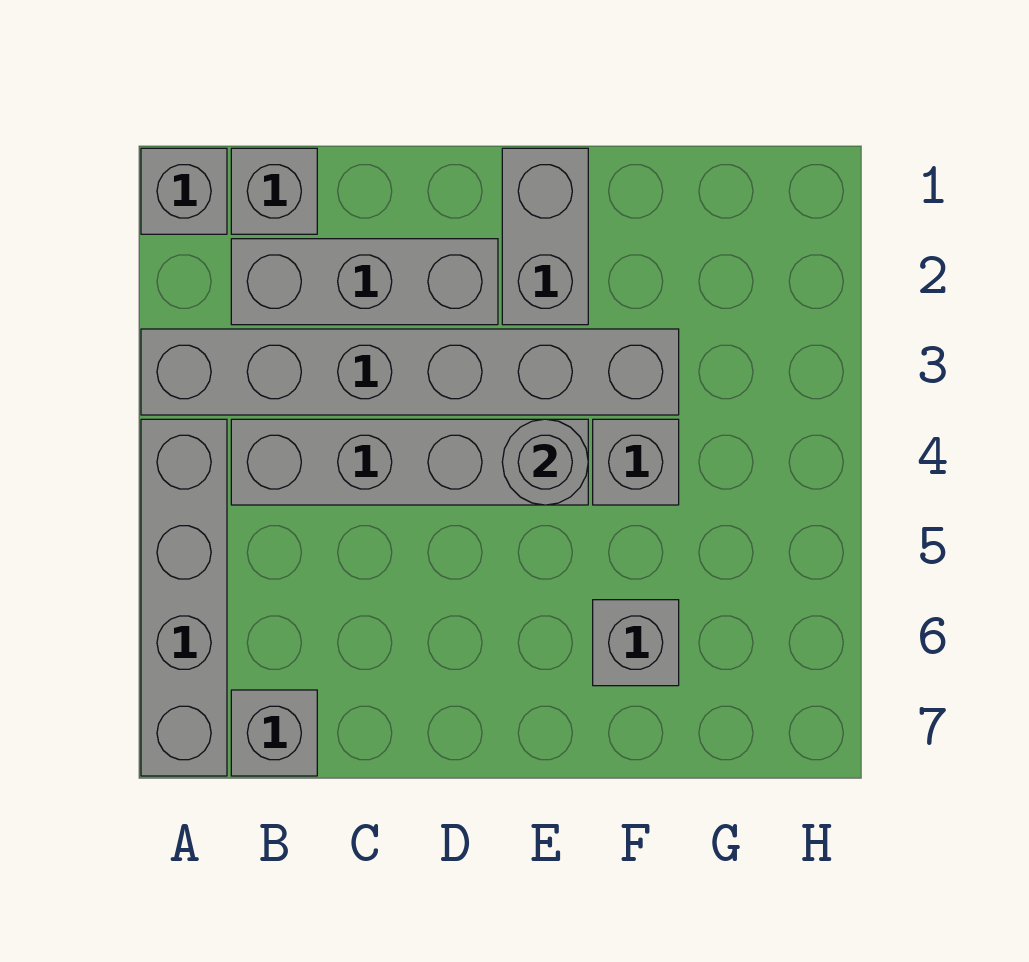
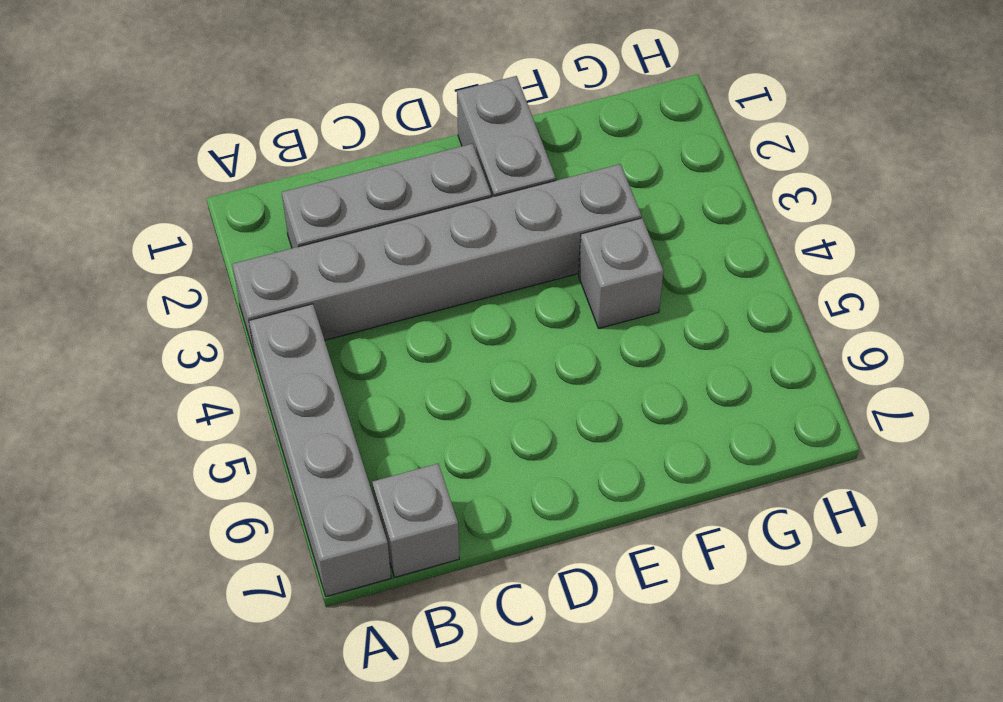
none -> grey brick A1 level 1
none -> grey brick B1 level 1

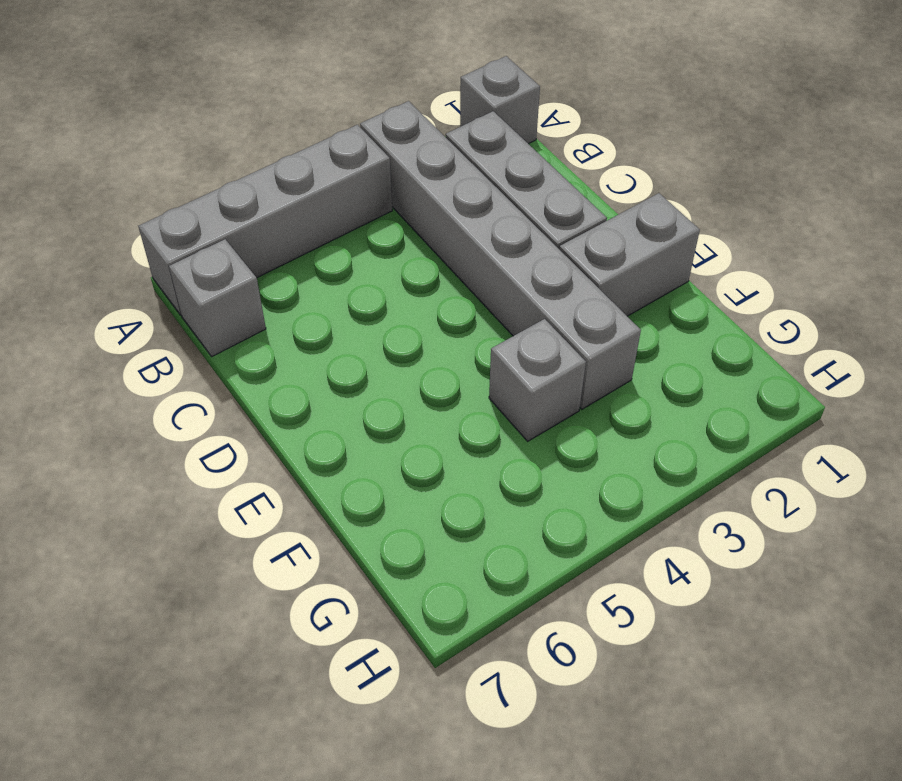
none -> grey brick B1 level 1
none -> grey brick B4:E4 level 1

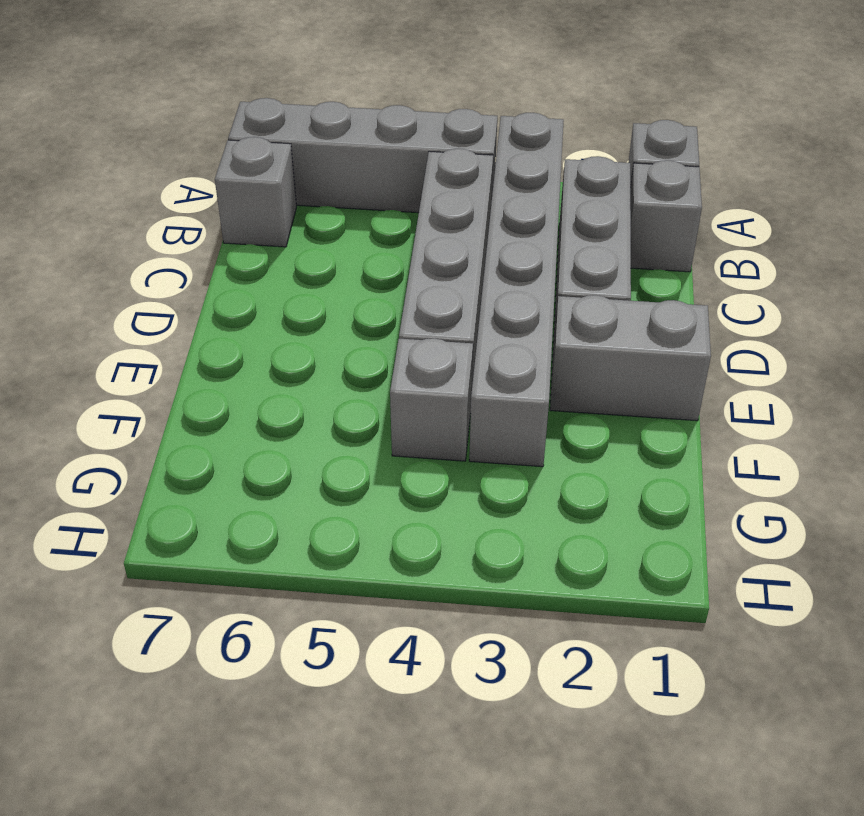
none -> grey brick F6 level 1
none -> grey round brick E4 level 2

